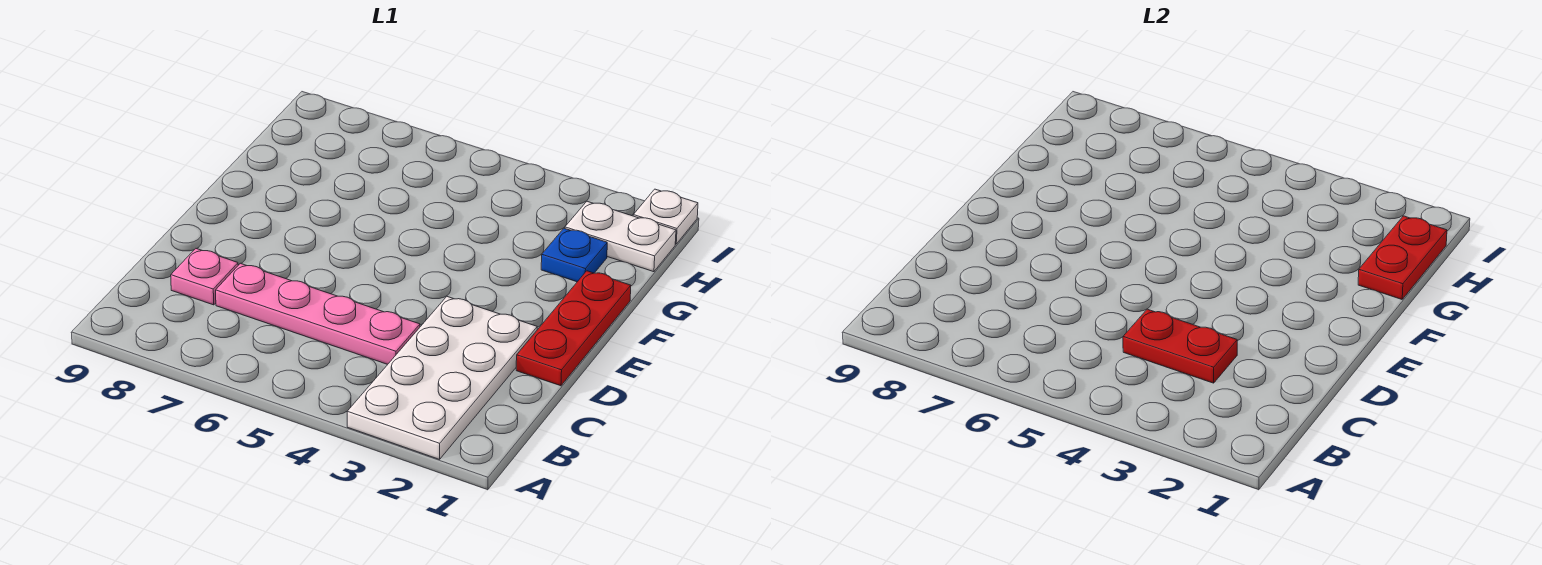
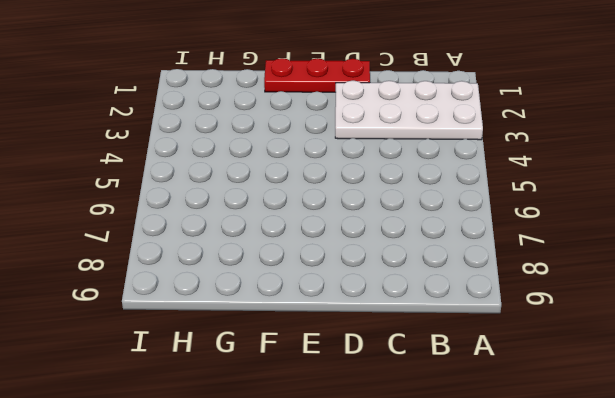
none -> pink plate C4:C7 level 1
none -> pink plate C8 level 1

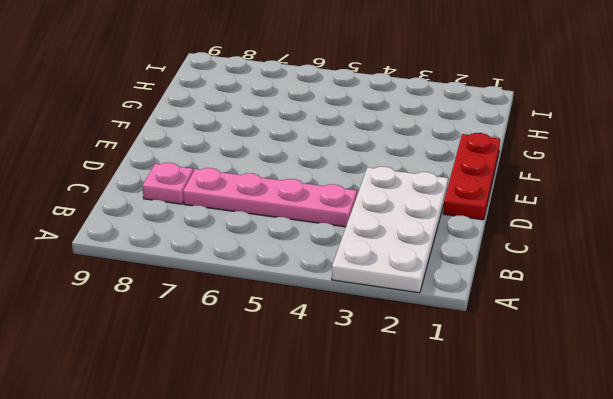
none -> blue plate G2 level 1
none -> white plate H1:H2 level 1

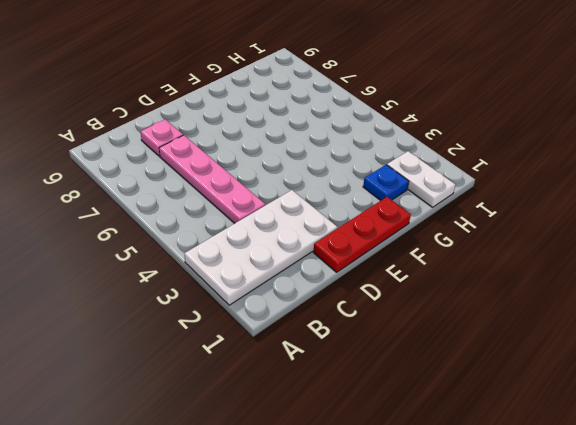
none -> white plate I1 level 1
none -> red plate C3:C4 level 2

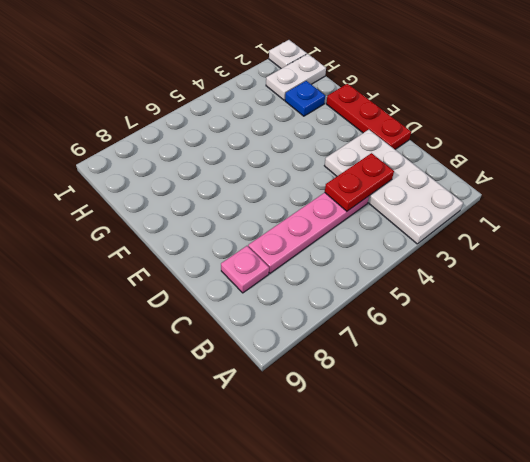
none -> red plate G1:H1 level 2

